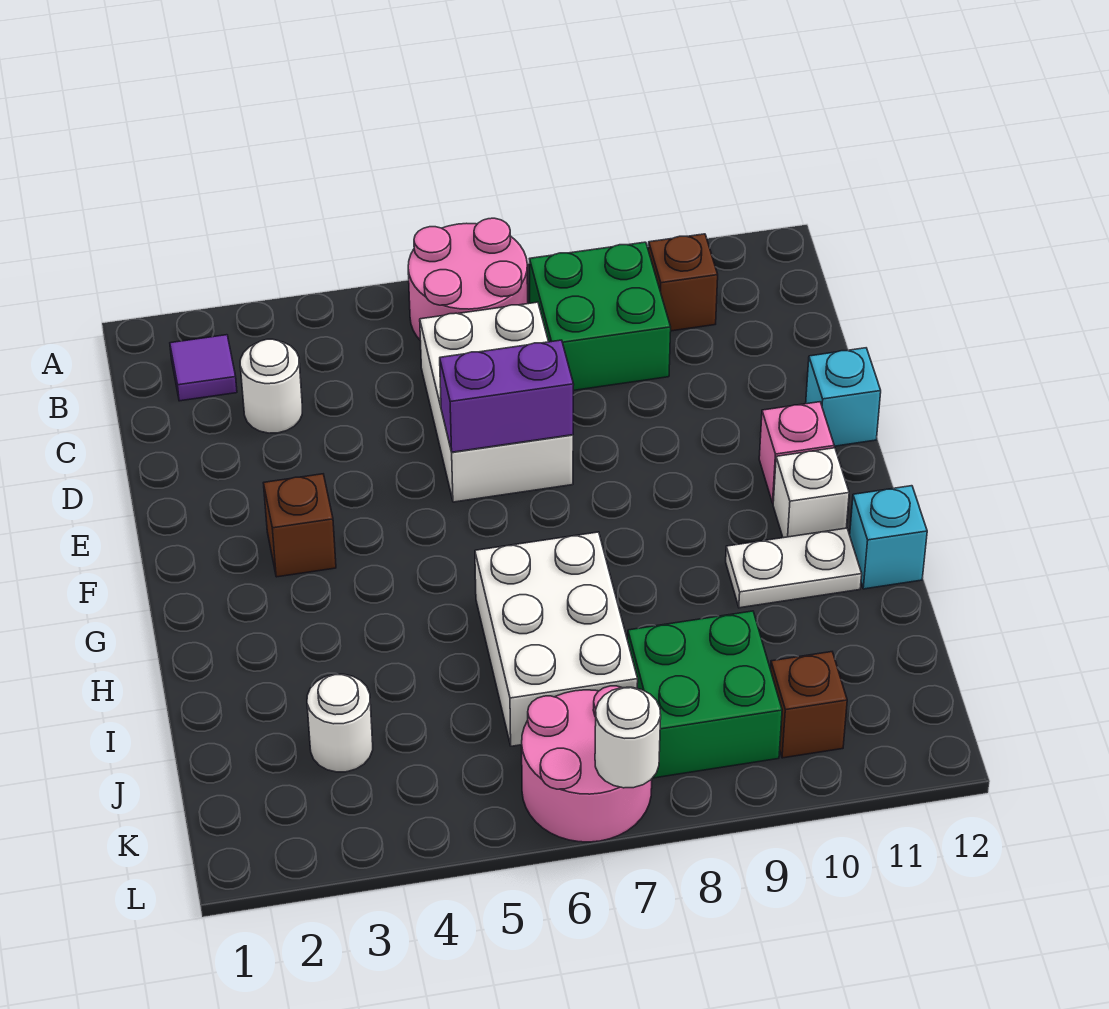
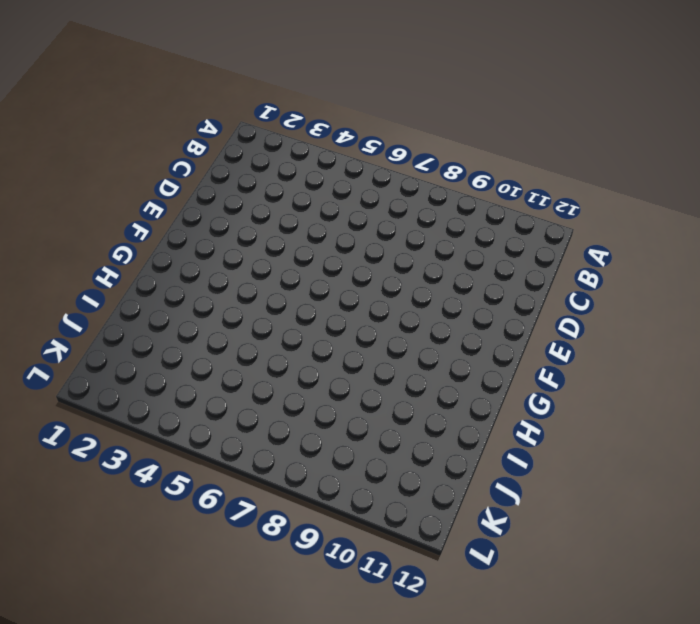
none -> pink round brick A6:B7 level 1
none -> purple tile B2 level 1
none -> green brick B8:C9 level 1

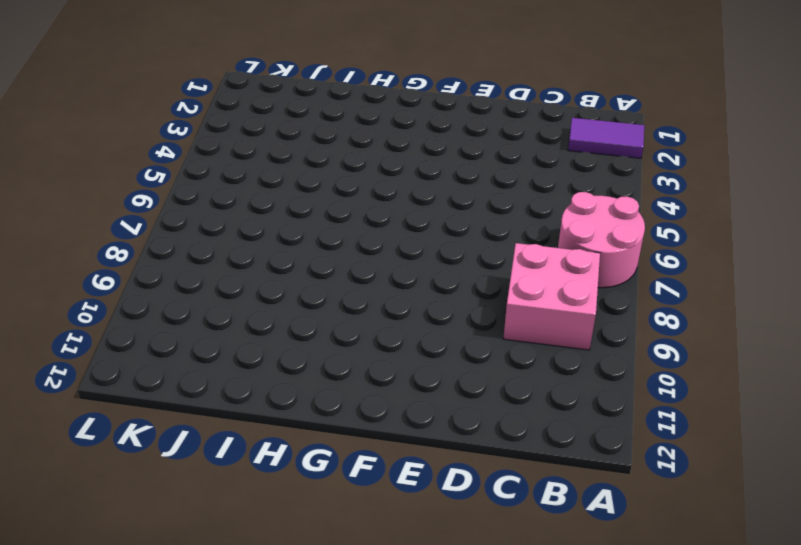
purple tile A2:B2 level 1 -> purple tile B2 level 1
pink brick B8:C9 level 1 -> green brick B8:C9 level 1
none -> brown brick B10 level 1
none -> white round brick C3 level 1
none -> white brick C6:E7 level 1

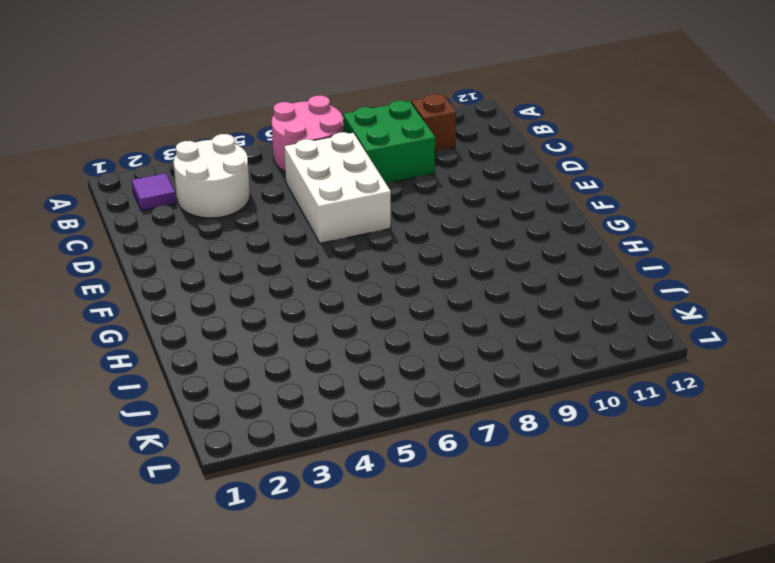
white round brick B3:C4 level 1 -> white round brick C3 level 1
none -> cyan brick E12 level 1
none -> brown brick F3 level 1
none -> pink brick F11 level 1

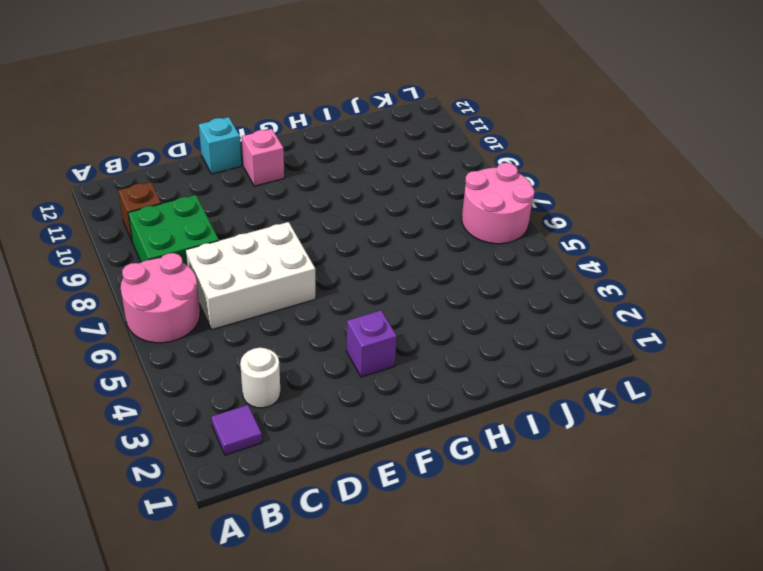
purple brick F3 level 1 -> brown brick F3 level 1
none -> white brick G11 level 1
none -> white brick H6:J7 level 1
none -> white plate H10:H11 level 1

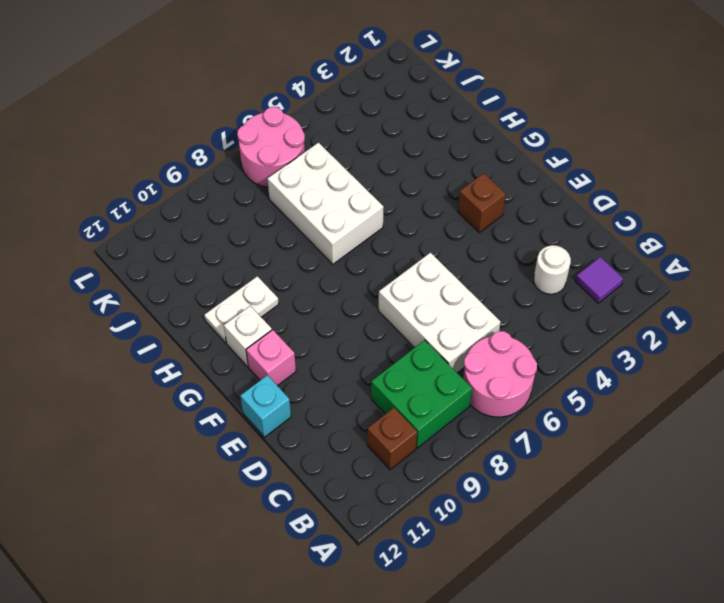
none -> cyan brick H12 level 1
none -> white round brick J3 level 1
none -> green brick J8:K9 level 1

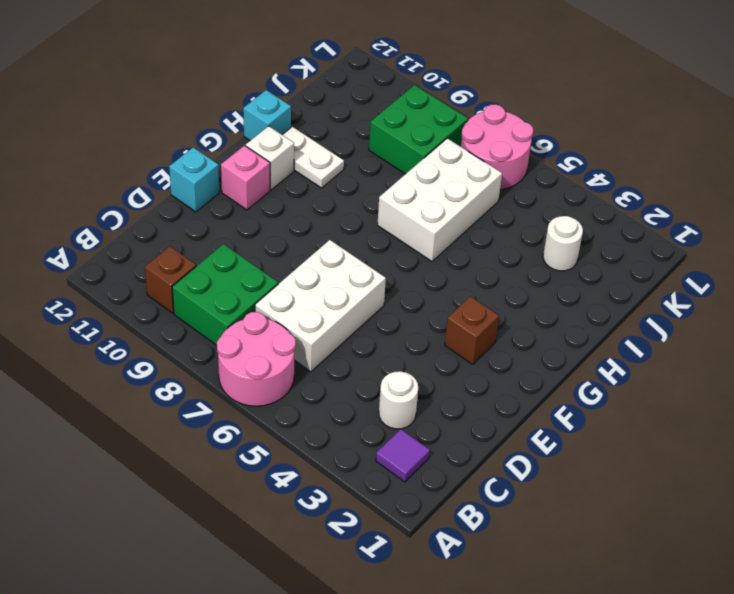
none -> brown brick K10 level 1
none -> purple brick E6:E7 level 2
none -> white round brick L7 level 2

